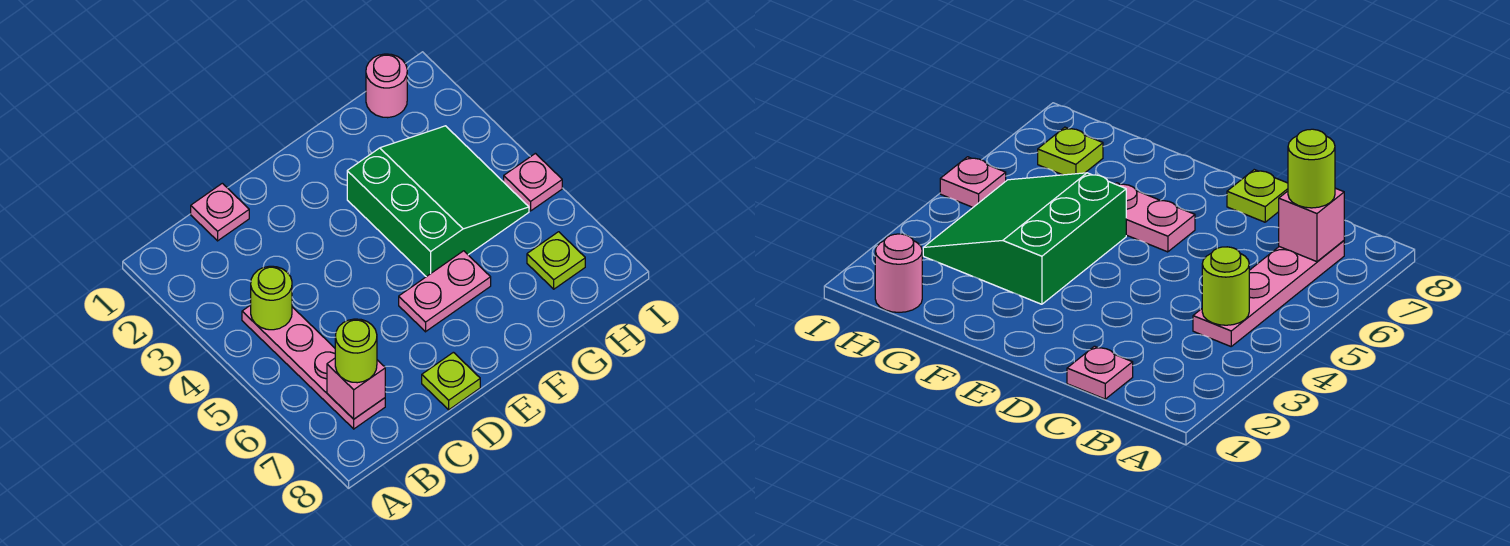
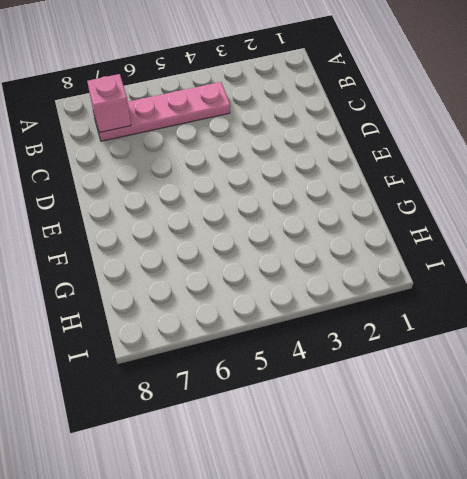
none -> pink plate C1 level 1
none -> lime plate D8 level 1

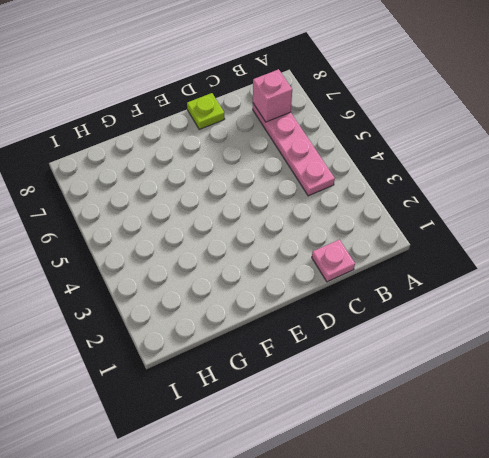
none -> pink plate E6:F6 level 1
none -> green slope F3:H5 level 1 top F

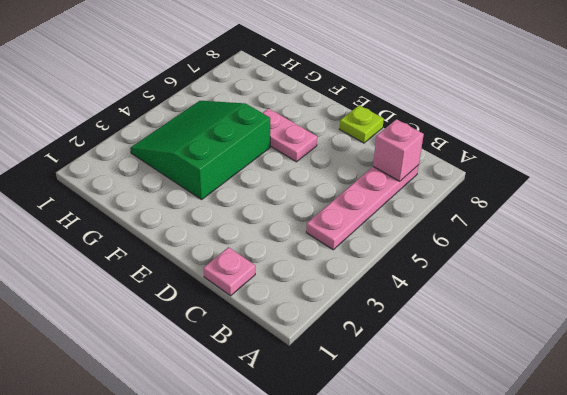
none -> pink round brick H1 level 1
none -> lime plate H7 level 1

